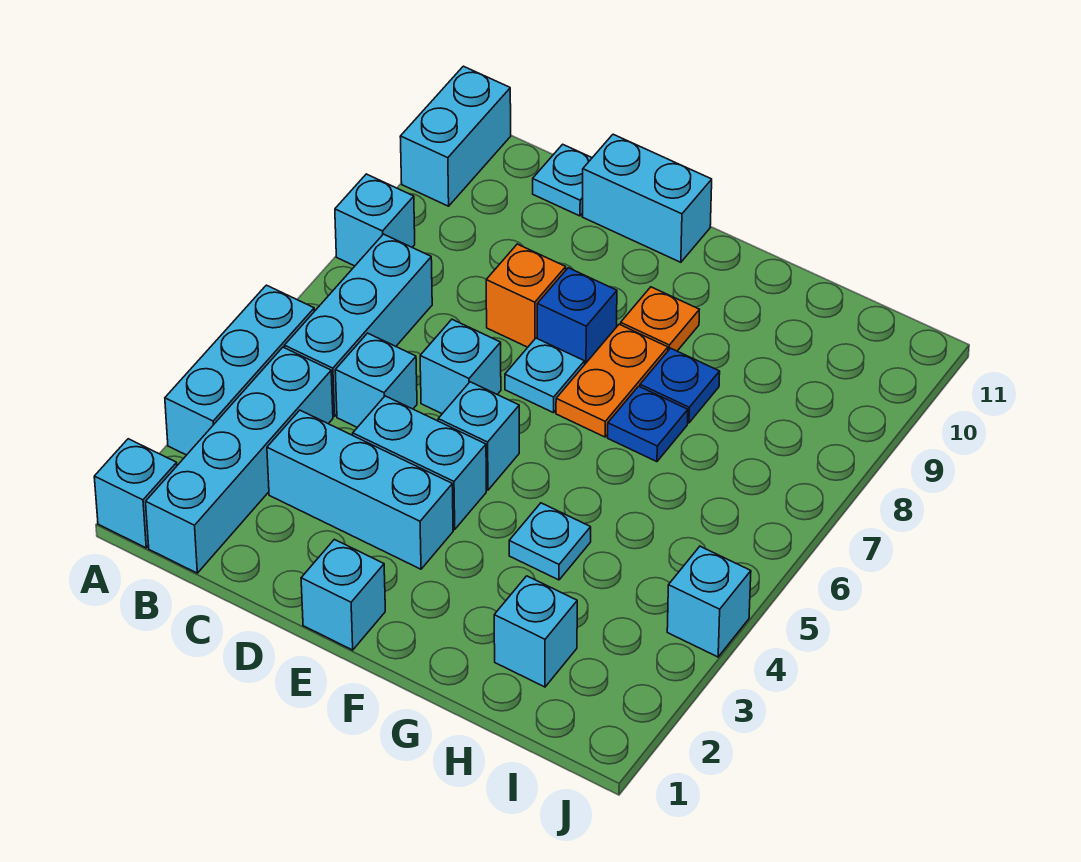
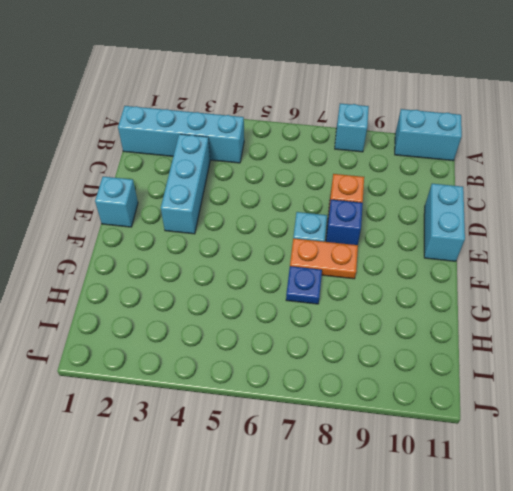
none -> cyan brick A1 level 1
none -> cyan brick A3:A5 level 1
none -> cyan brick B5:B7 level 1

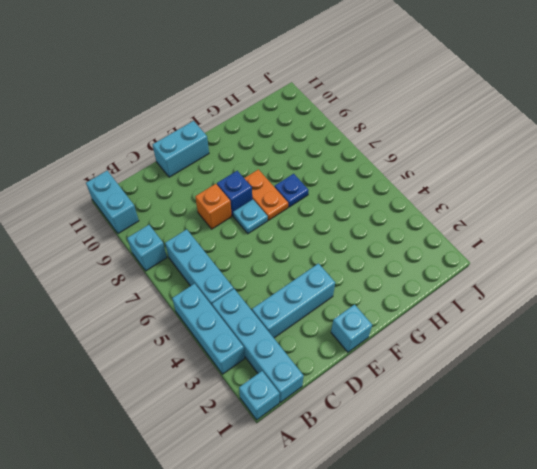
none -> cyan brick C5 level 1
none -> cyan plate C11 level 1
none -> cyan brick D4:E4 level 1

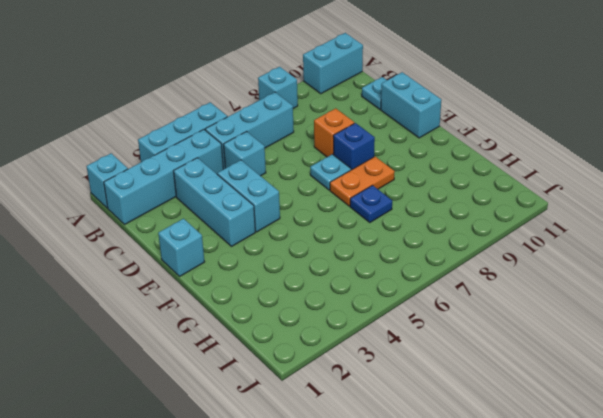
none -> cyan brick D6 level 1
none -> cyan brick E5 level 1
none -> orange plate F9 level 1

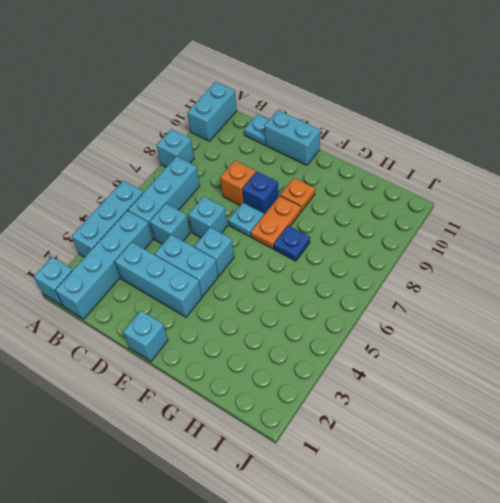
none -> cyan plate G4 level 1
none -> blue plate G8 level 1
none -> cyan brick H2 level 1

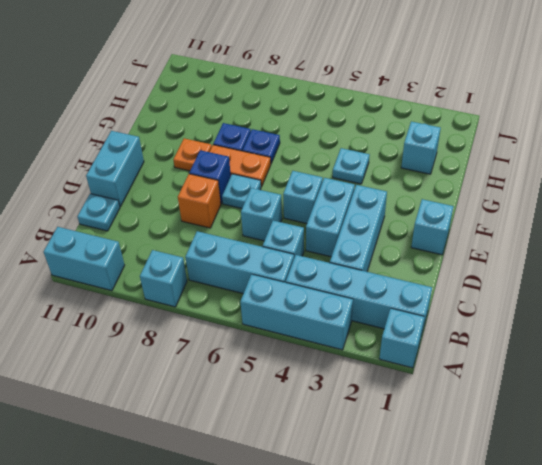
none -> cyan brick J4 level 1

